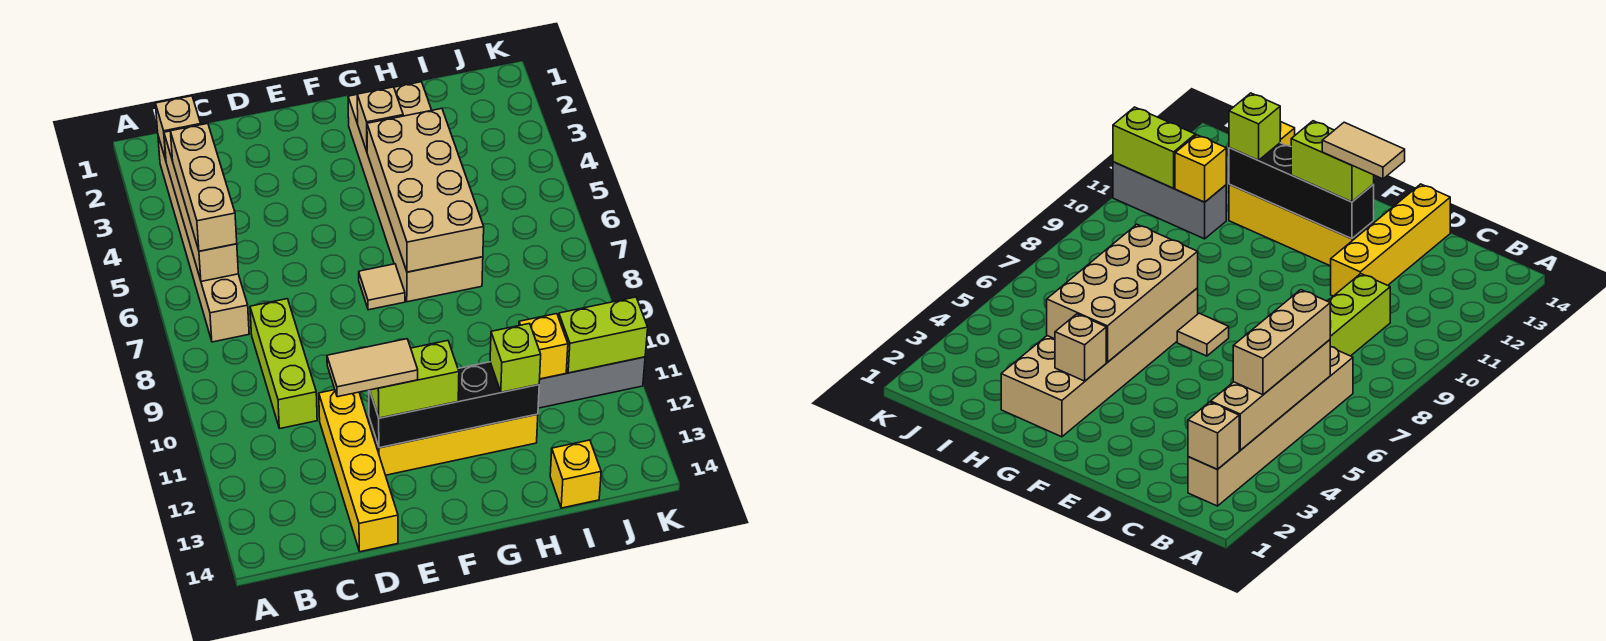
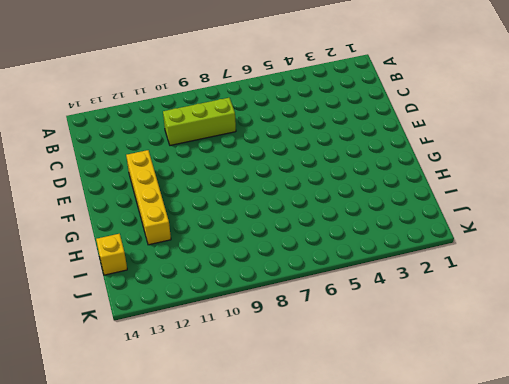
none -> tan brick B2:B7 level 1
none -> yellow brick D11:D14 level 1
none -> tan tile F7 level 1

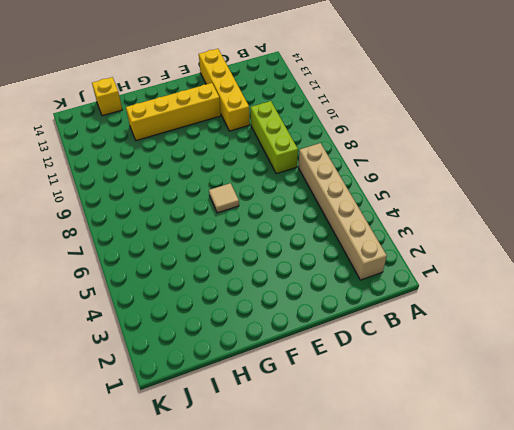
none -> tan brick G2:H7 level 1
none -> grey brick I11:K11 level 1
none -> tan brick B2 level 2

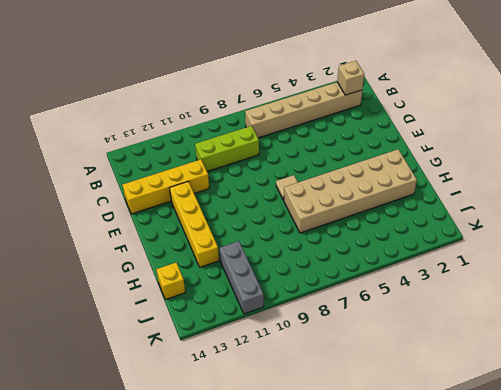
none -> tan brick B3:B6 level 2
none -> black brick E12:H12 level 2
none -> tan brick G3 level 2

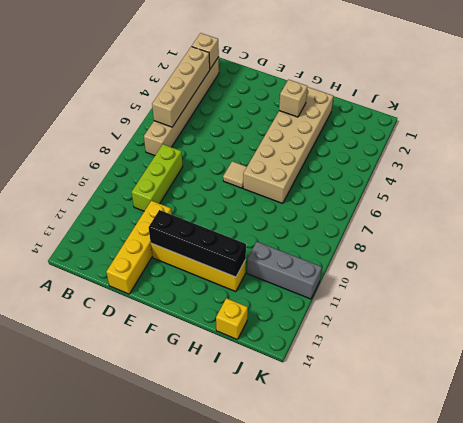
none -> tan brick G4:H7 level 2
none -> yellow brick I11 level 2
none -> lime brick J11:K11 level 2

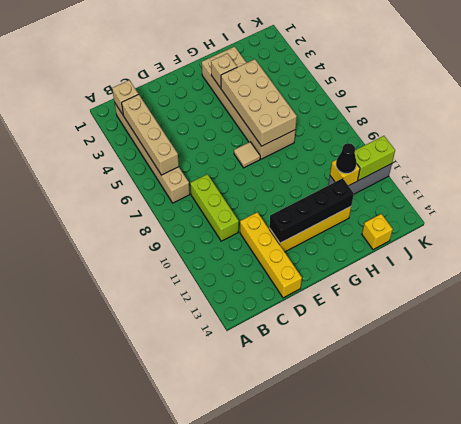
black cone I11 level 3 -> none
none -> tan brick B4:B6 level 3
none -> lime brick E12:F12 level 3
none -> lime brick H12 level 3

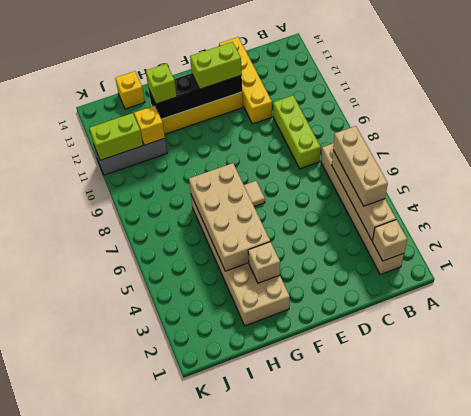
none -> tan tile D12:E12 level 4

